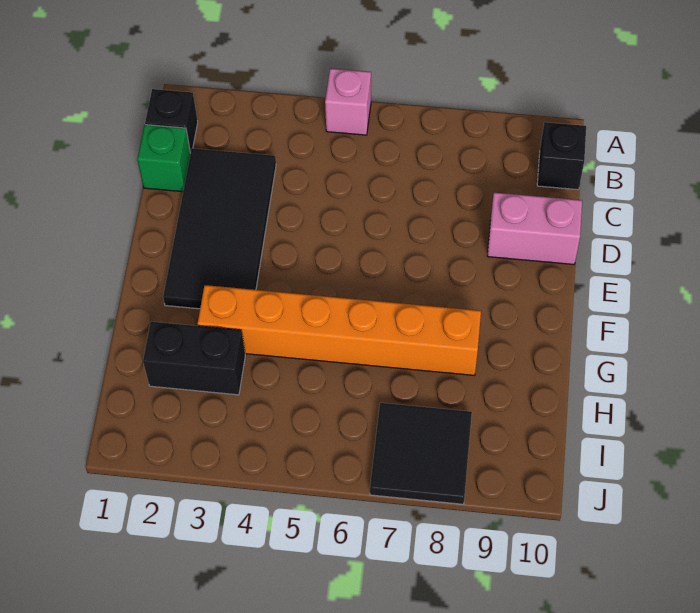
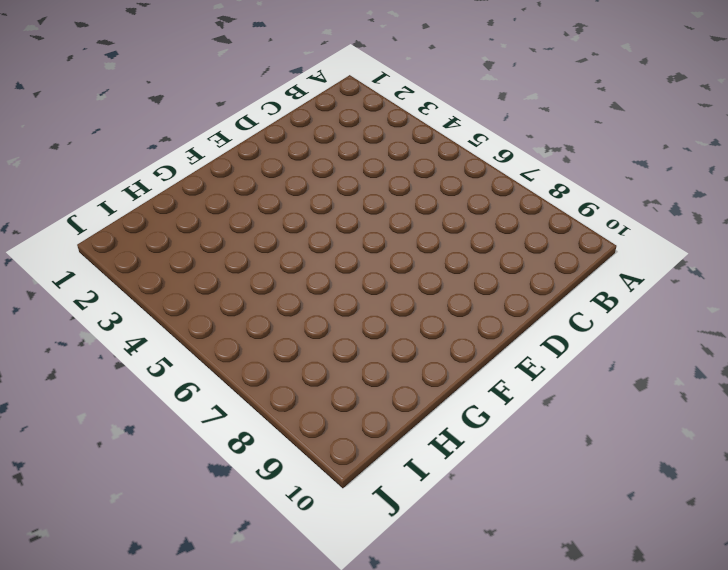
none -> pink brick A5 level 1
none -> black brick B1 level 1

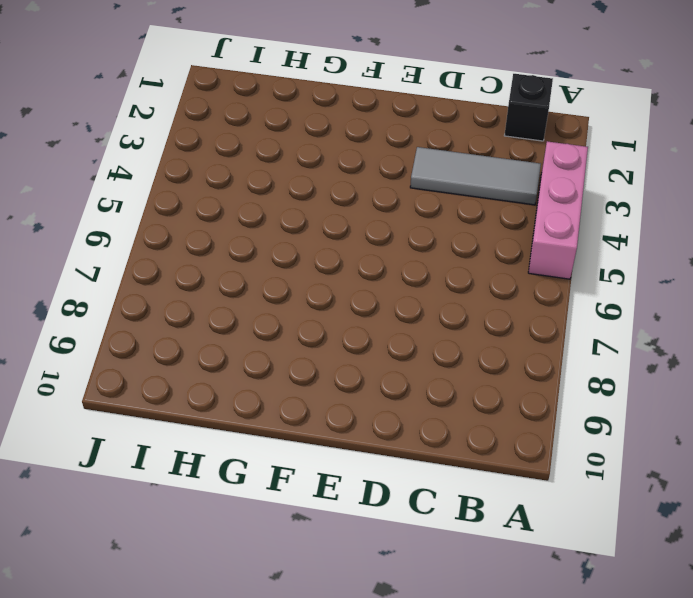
pink brick A3:A5 level 1 -> pink brick A5 level 1
grey tile B3:D3 level 1 -> black tile C2:F3 level 1
none -> black brick B10 level 1
none -> green brick C1 level 1

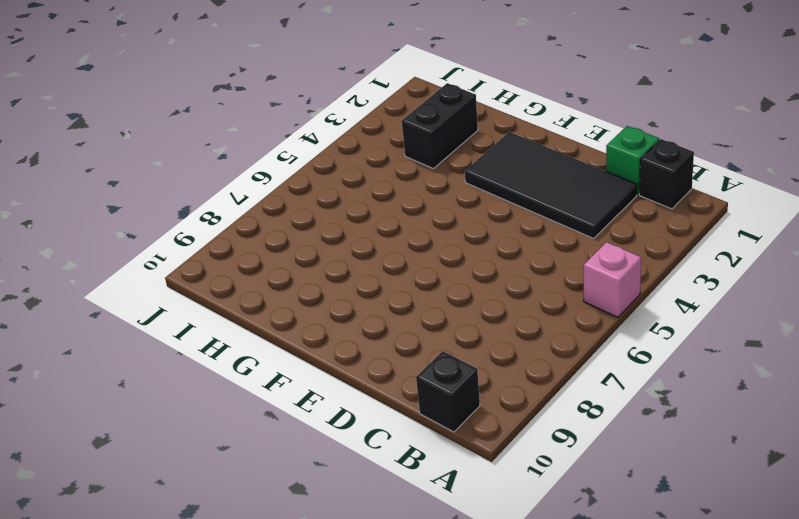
none -> pink brick D9:D10 level 1
none -> orange brick G3:G8 level 1

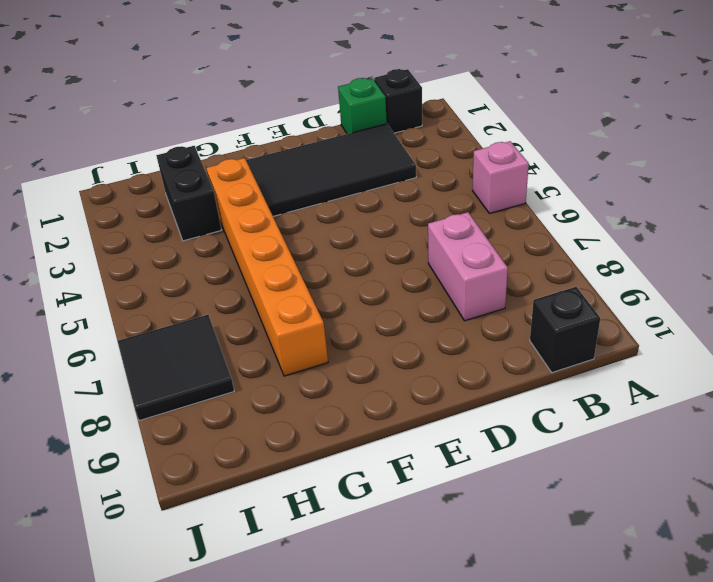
pink brick C7:C8 level 1 -> pink brick D9:D10 level 1

